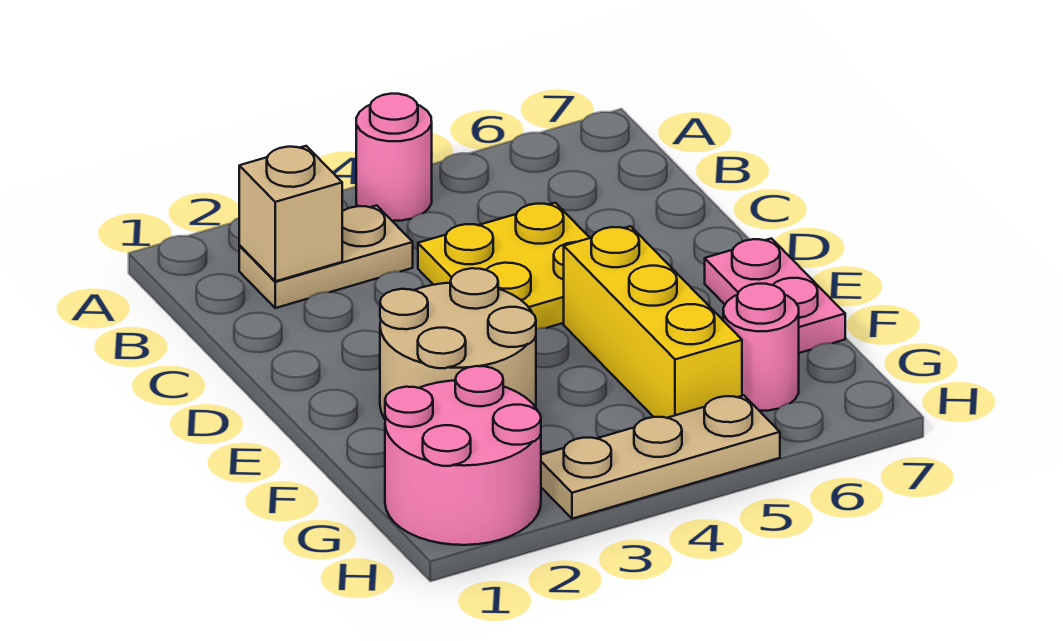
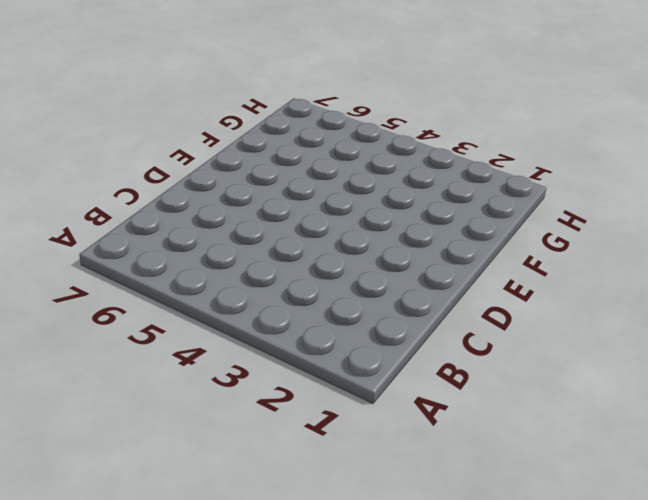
none -> pink round brick A4 level 1
none -> tan plate B2:B3 level 1

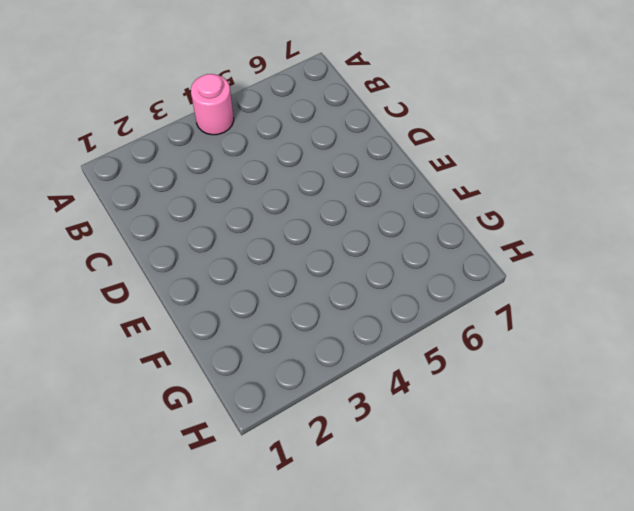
none -> tan plate B2:B3 level 1
none -> yellow plate C4:D5 level 1

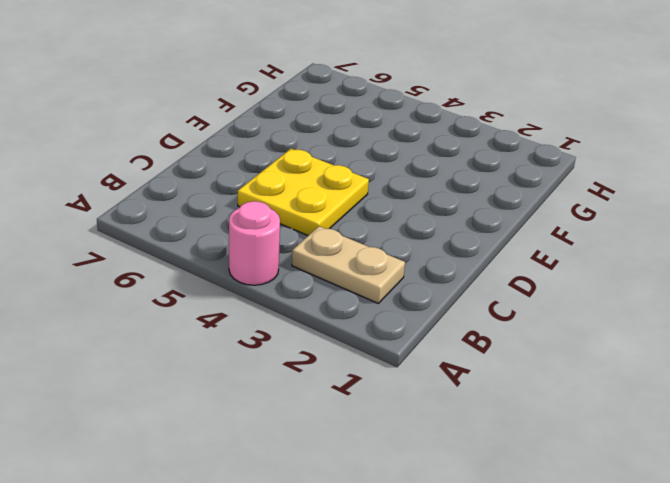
none -> tan round brick E2:F3 level 1
none -> yellow brick E5:G5 level 1

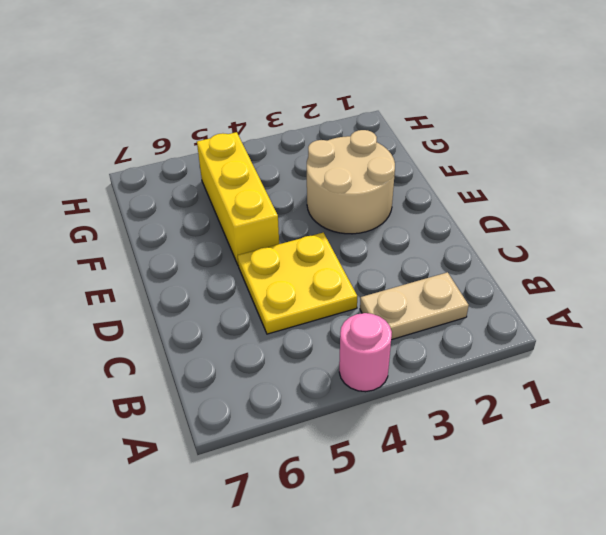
none -> pink plate E7:F7 level 1
none -> pink round brick G1:H2 level 1

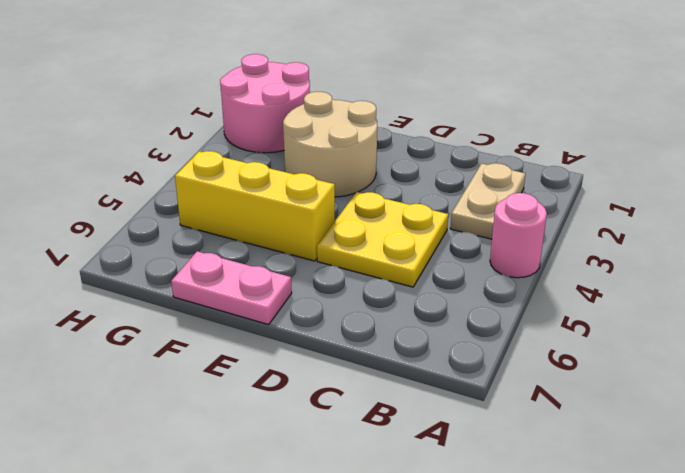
none -> pink round brick G6 level 1
none -> tan plate H3:H5 level 1

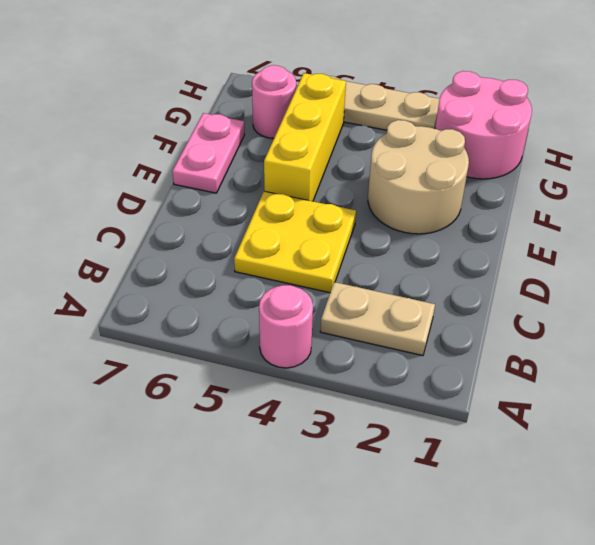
none -> tan brick B2 level 2

